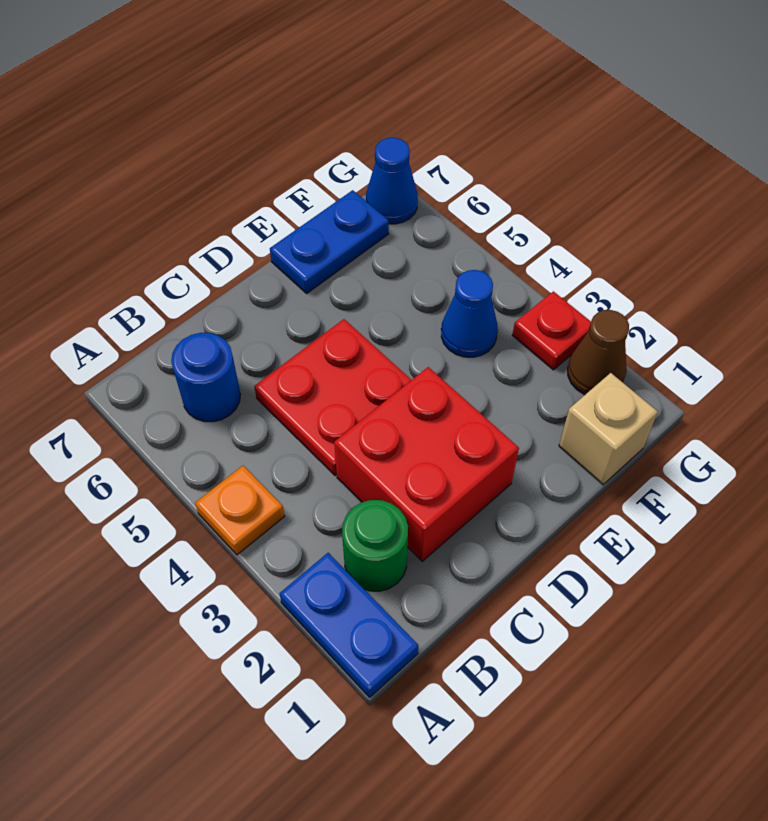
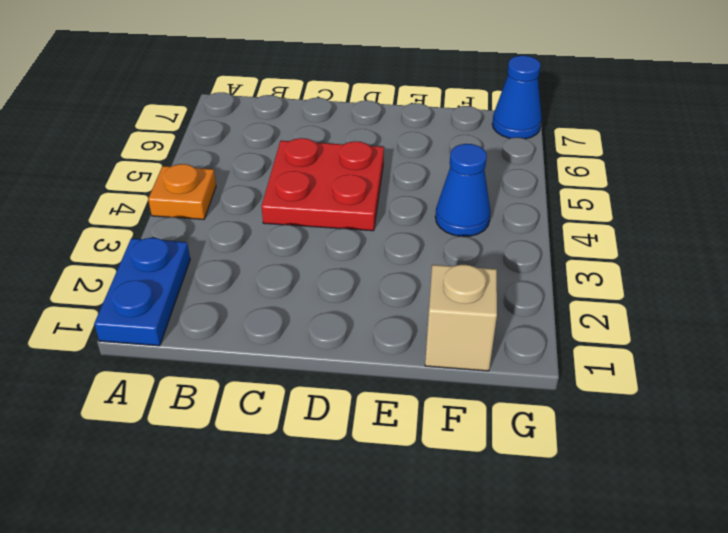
none -> green round brick B2 level 1
none -> blue round brick B6 level 1
none -> red brick C2:D3 level 1

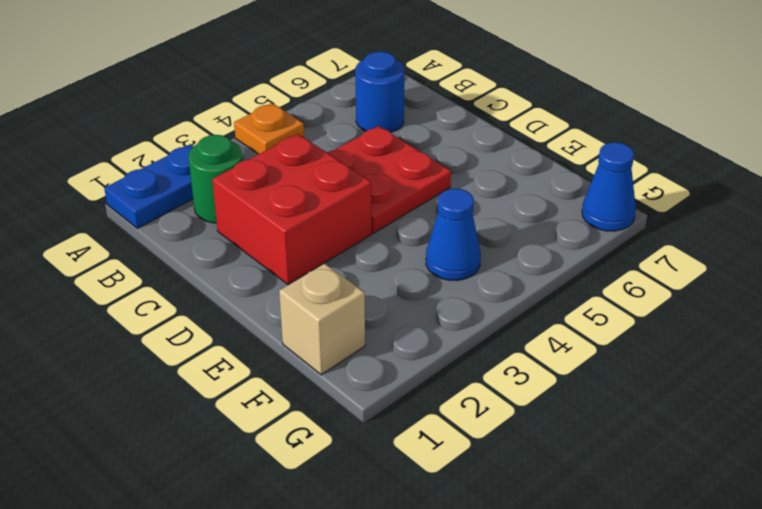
none -> blue plate E7:F7 level 1
none -> brown cone G2 level 1
none -> red plate G3 level 1

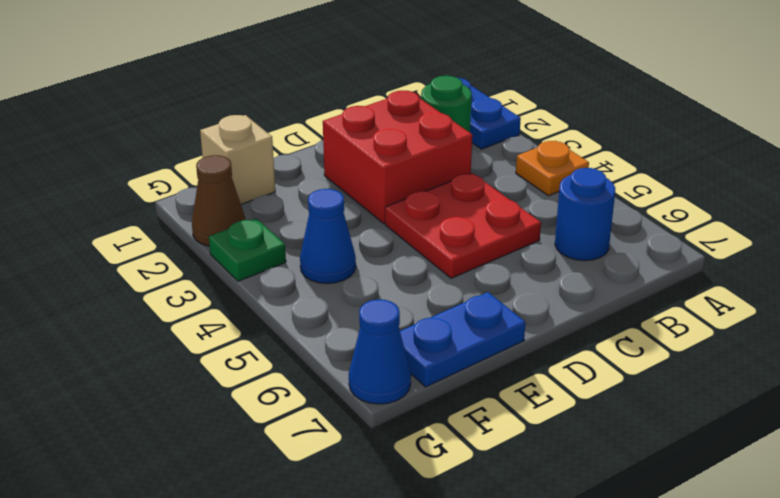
green plate G3 level 1 -> red plate G3 level 1

